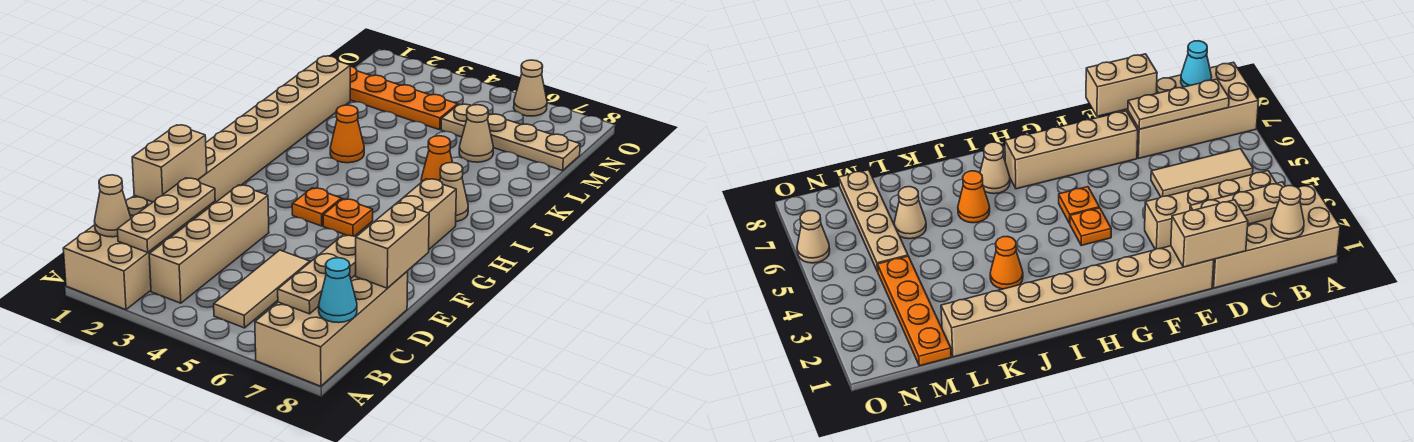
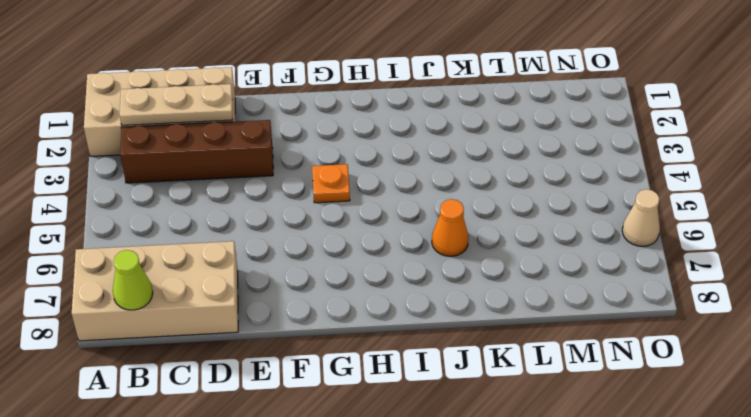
brown brick B3:E3 level 1 -> tan brick B3:E3 level 1
lime cone B8 level 2 -> cyan cone B8 level 2
none -> tan tile B5:D5 level 1
none -> tan brick E1:L1 level 1
none -> tan brick E7:H7 level 1

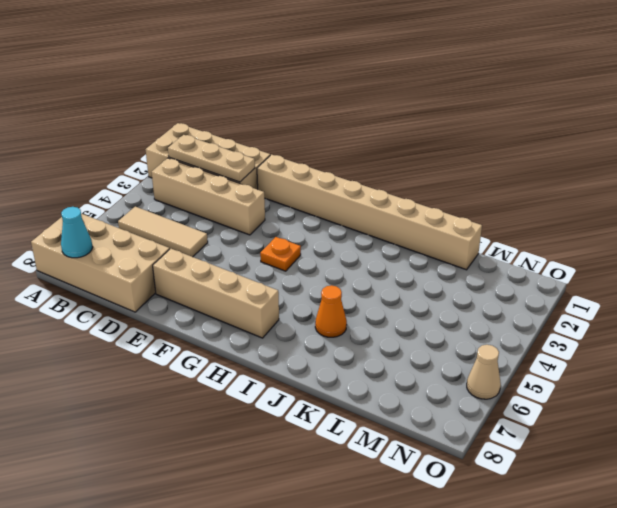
none -> orange plate G5 level 1
none -> tan cone I7 level 1
none -> orange cone J3 level 1

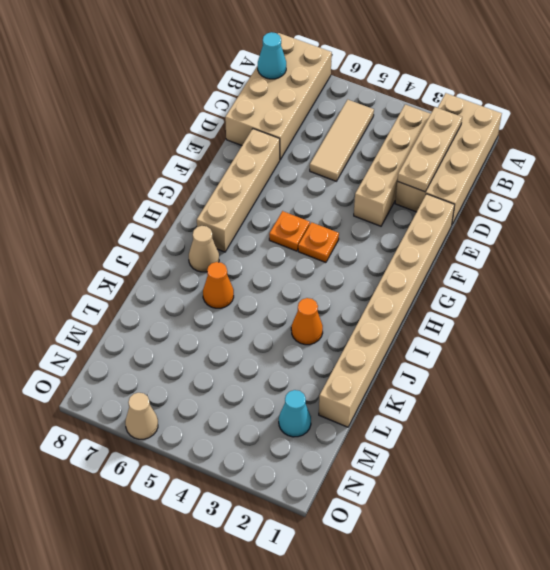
cyan cone M2 level 1 -> orange plate M1:M4 level 1
none -> tan cone L6 level 1
none -> tan plate M5:M8 level 1
none -> tan cone B1 level 2

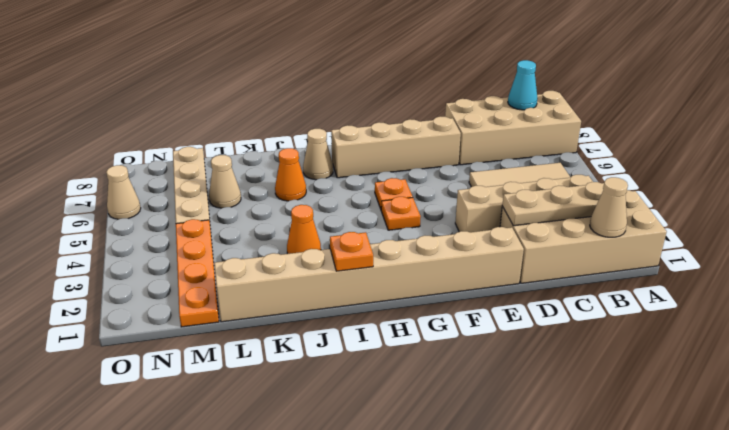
orange plate I1 level 2 -> none
none -> tan plate B7:D7 level 2
none -> tan brick D1:E1 level 2
none -> tan brick D8:E8 level 2

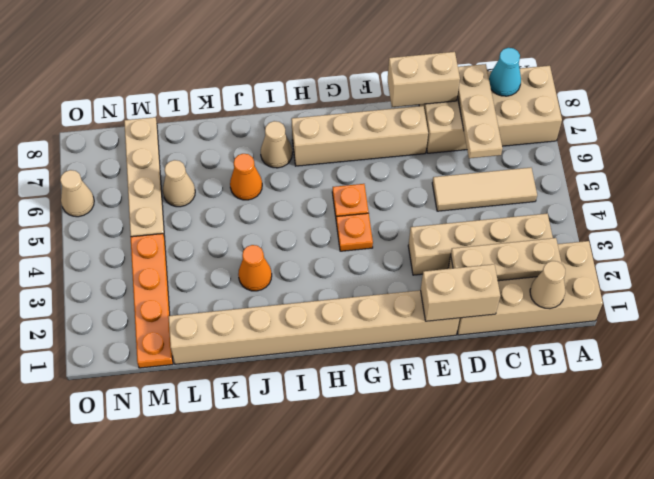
tan plate C6:C8 level 2 -> tan plate B7:D7 level 2

